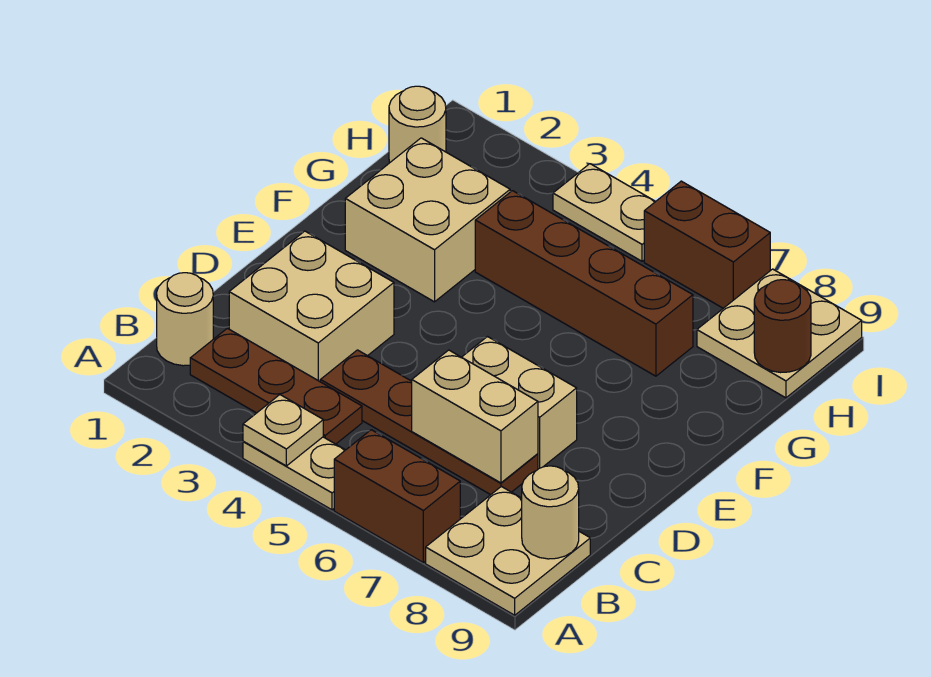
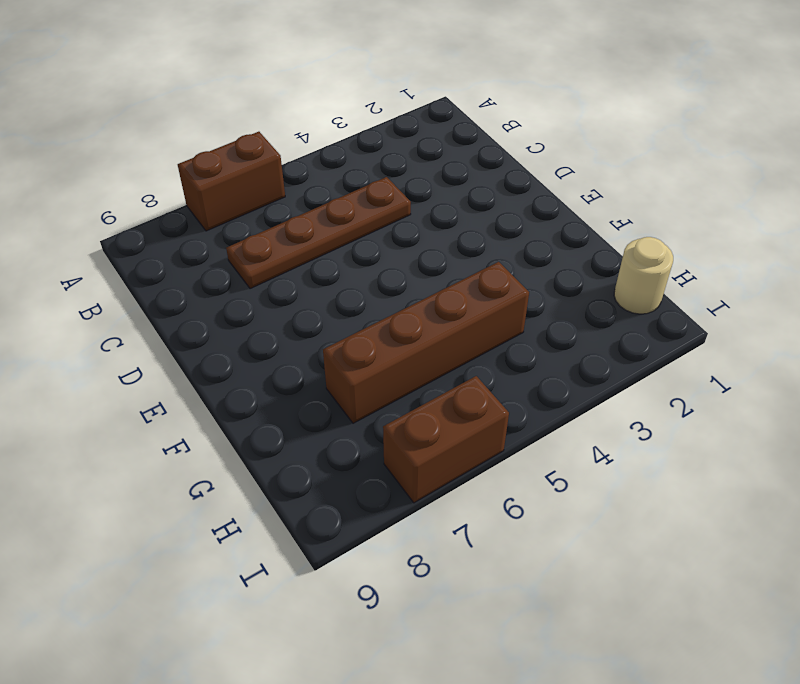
none -> tan plate A4:A5 level 1
none -> tan plate A8:B9 level 1
none -> tan round brick B1 level 1

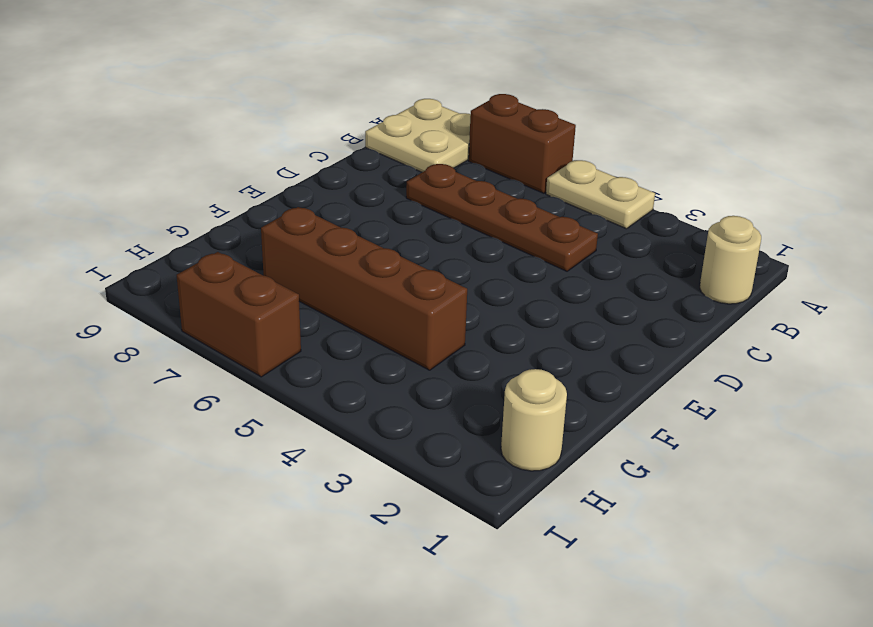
none -> brown plate B2:B4 level 1
none -> tan brick C2:D3 level 1
none -> tan brick D6:D7 level 1

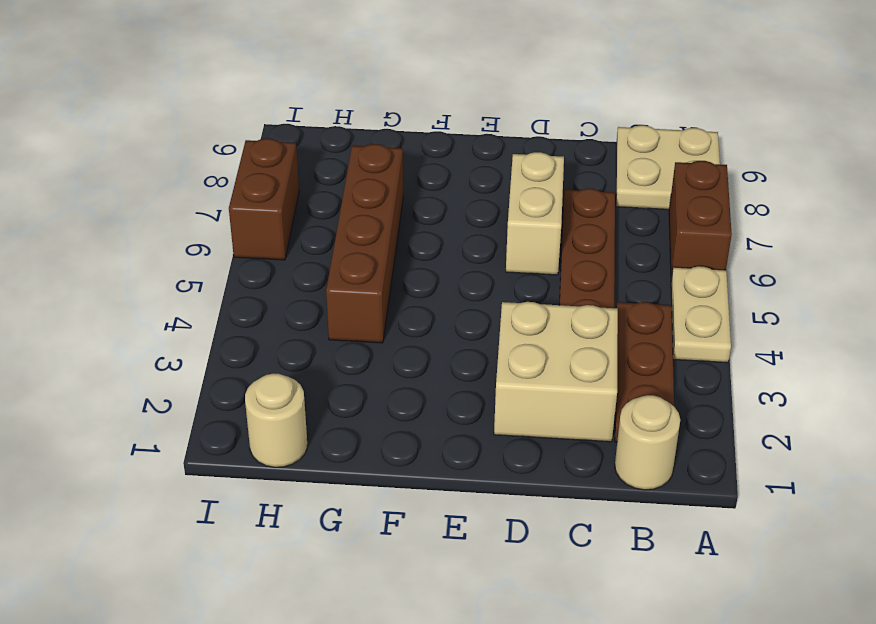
none -> tan brick F2:G3 level 1
none -> tan plate H8:I9 level 1
none -> tan plate I4:I5 level 1

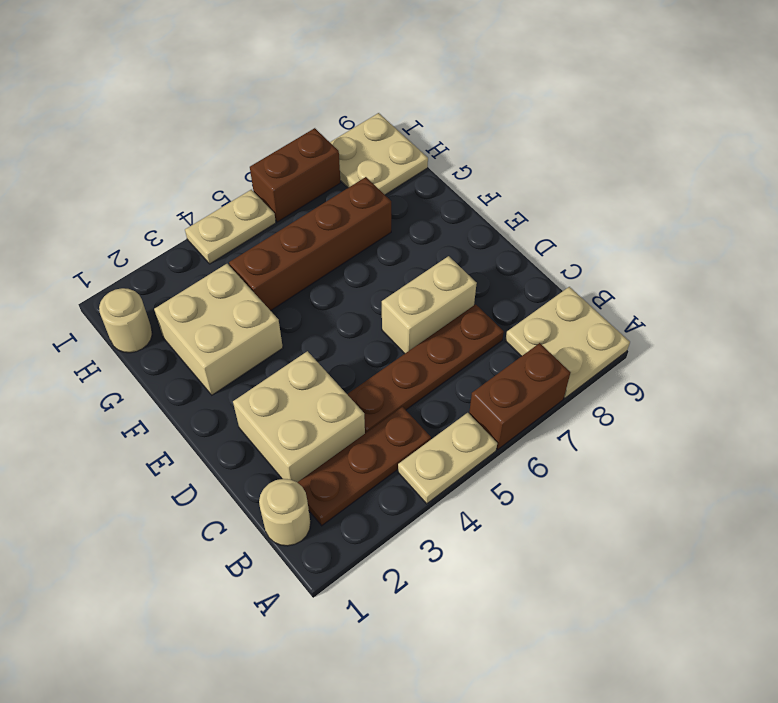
none -> tan plate A4 level 2
none -> tan round brick B9 level 2
none -> tan brick C6:C7 level 2

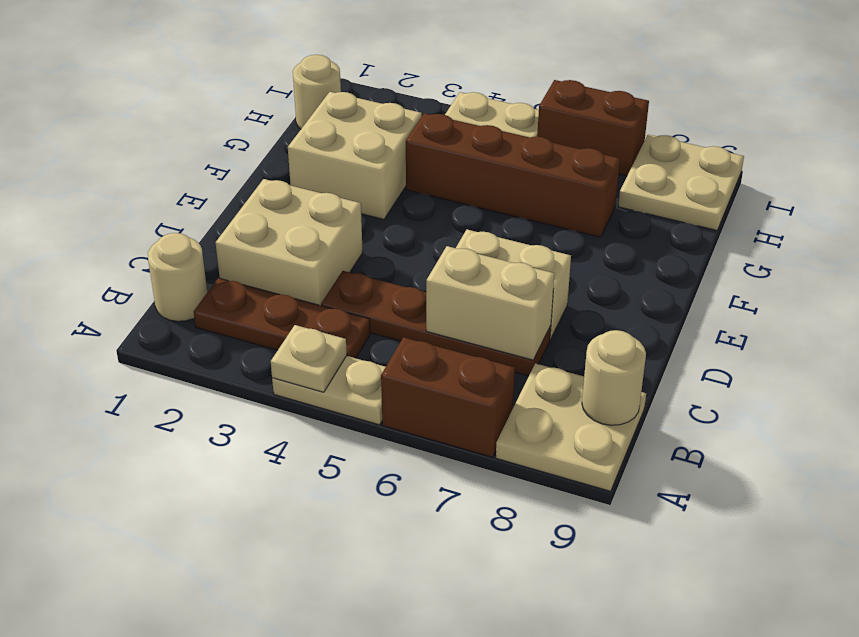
none -> brown round brick H9 level 2

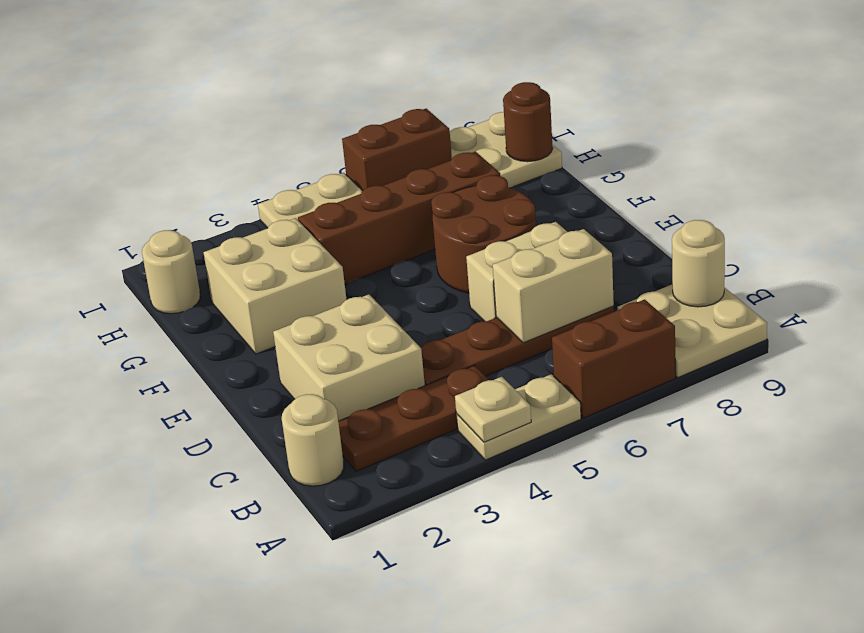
brown round brick E6:F7 level 1 -> none

